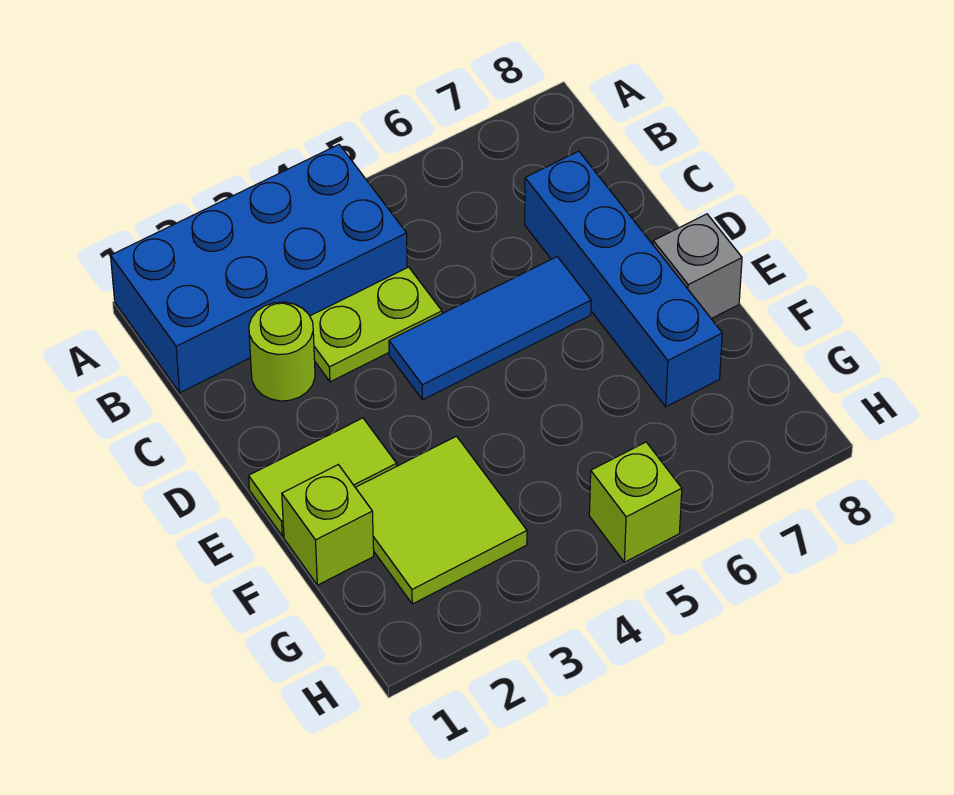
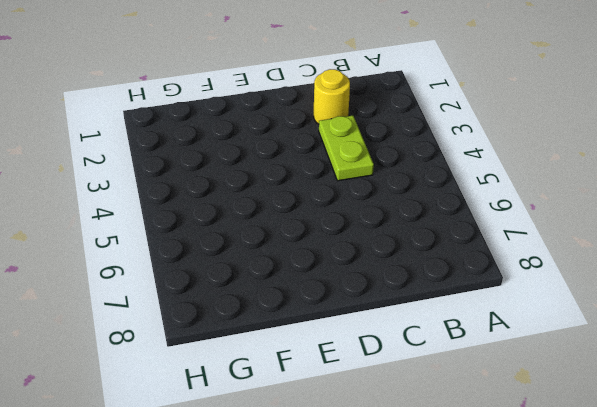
yellow round brick C2 level 1 -> lime round brick C2 level 1
none -> blue brick A1:B4 level 1
none -> blue brick C7:F7 level 1

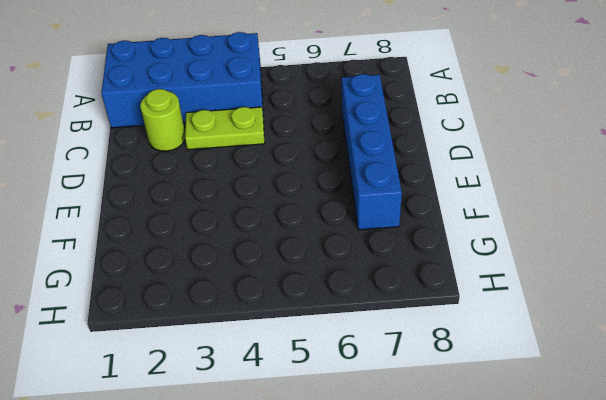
none -> blue tile D4:D6 level 1
none -> lime tile E1:E2 level 1

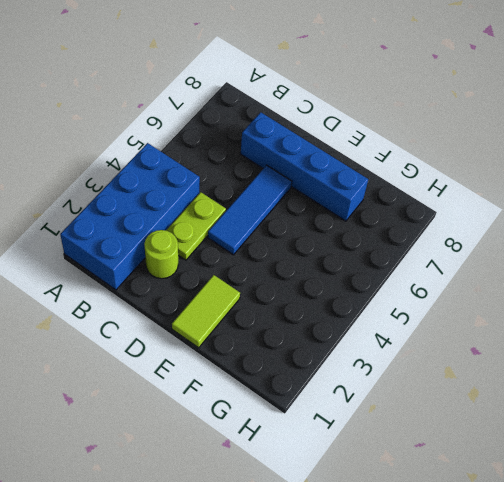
none -> grey brick E8 level 1
none -> lime brick F1 level 1

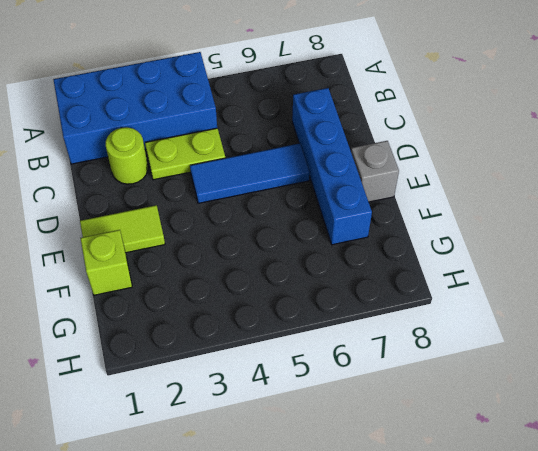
none -> lime tile F2:G3 level 1
none -> lime brick H5 level 1

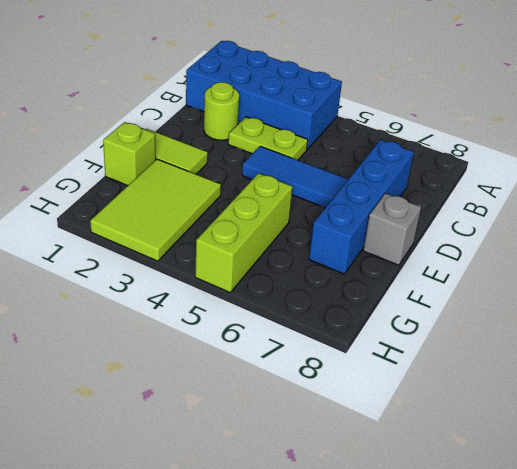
lime tile F2:H3 level 1 -> lime tile F2:G3 level 1
lime brick F5:H5 level 1 -> lime brick H5 level 1

